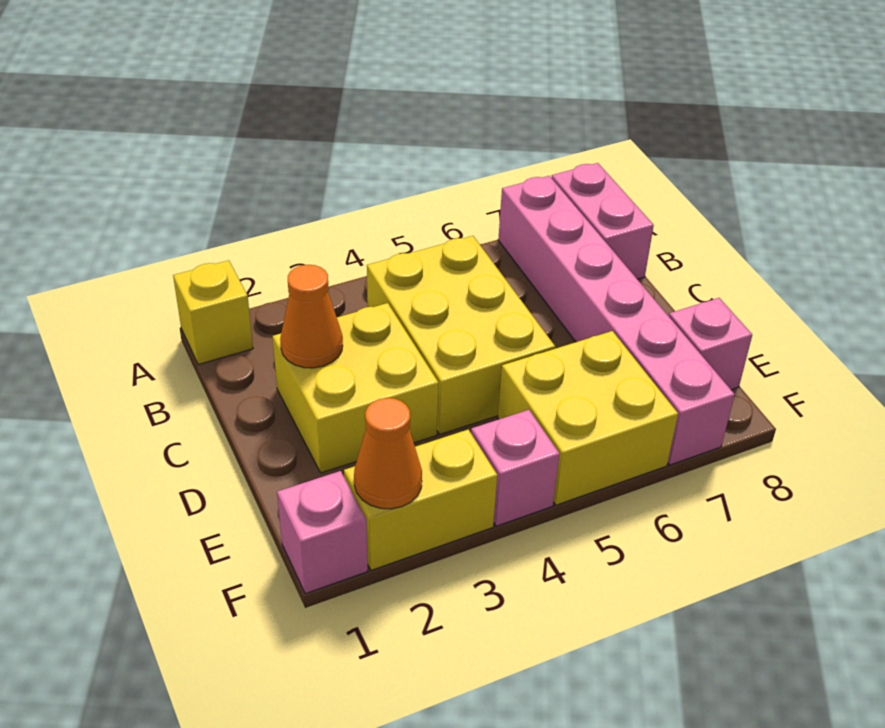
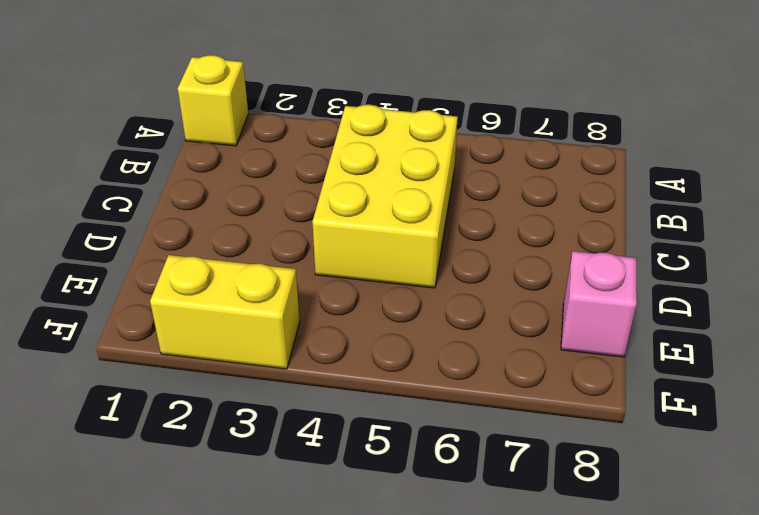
none -> pink brick A7:F7 level 1
none -> pink brick A8:B8 level 1
none -> yellow brick C2:D3 level 1

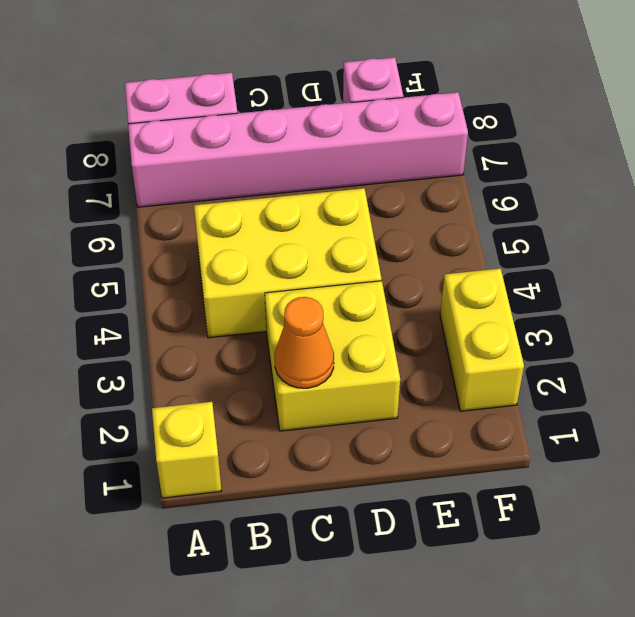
none -> yellow brick E5:F6 level 1
none -> pink brick F1 level 1
none -> pink brick F4 level 1

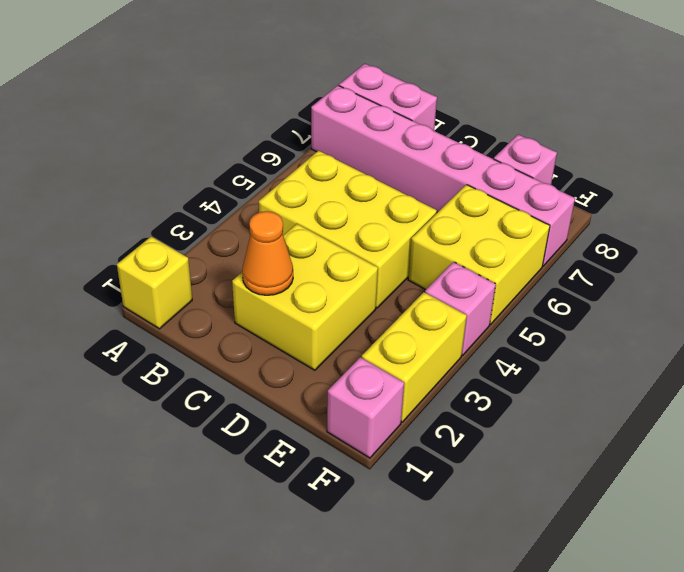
none -> orange cone F2 level 2

